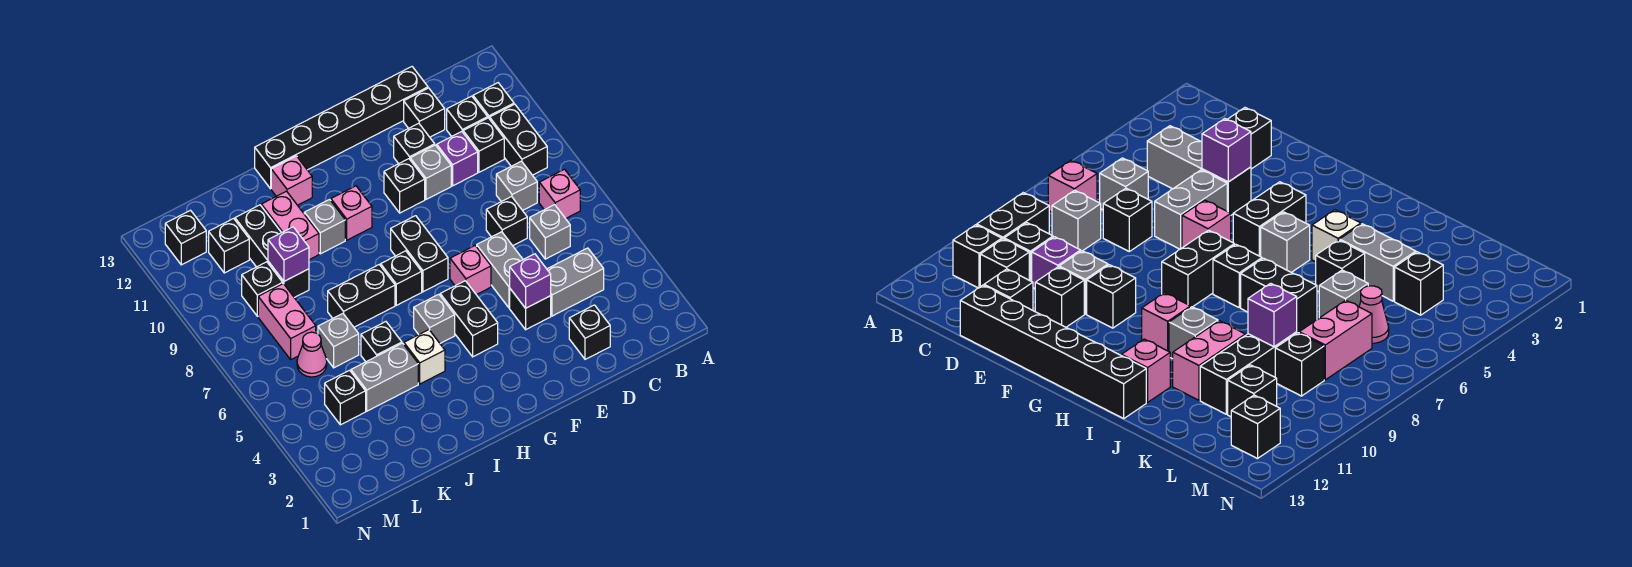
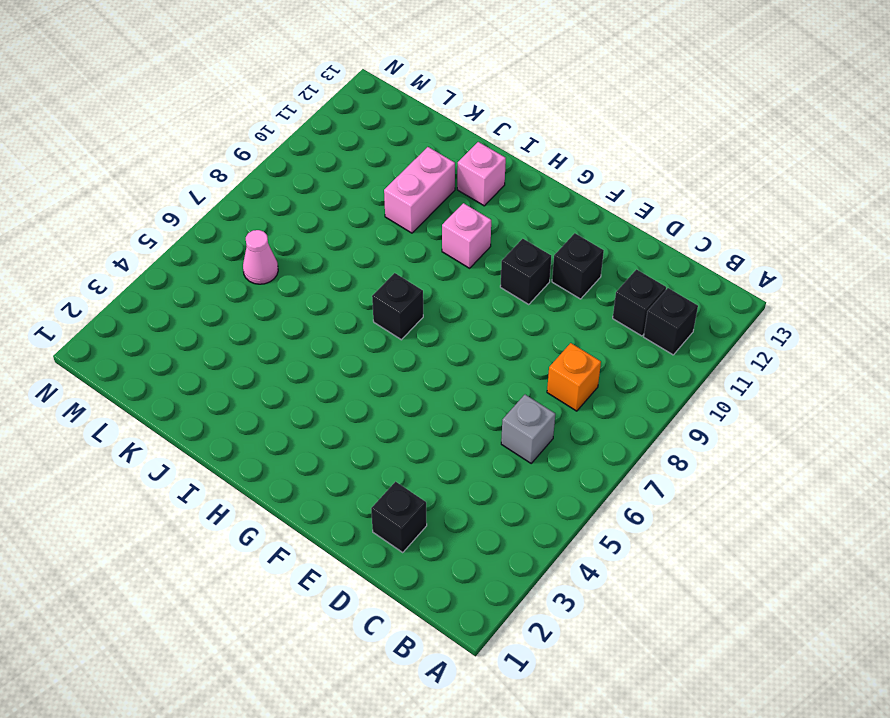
orange brick C8 level 1 -> grey brick C8 level 1
none -> pink brick B7 level 1
none -> black brick B9:B10 level 1
none -> grey brick C4:D4 level 1
none -> black brick C10 level 1

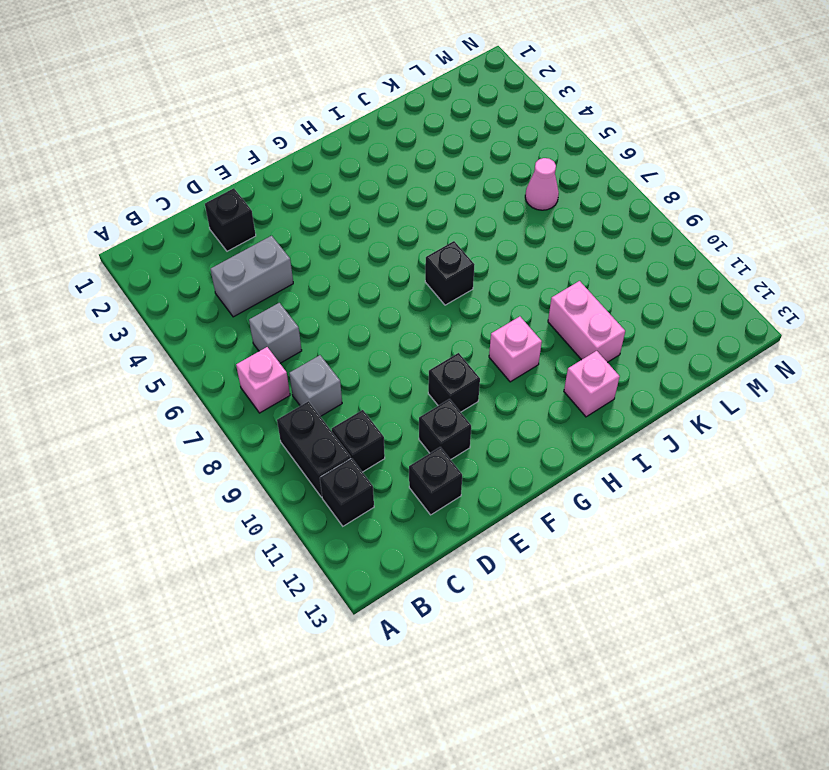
none -> black brick C11 level 1
none -> black brick D7 level 1
none -> purple brick D10 level 1
none -> black brick D13:I13 level 1

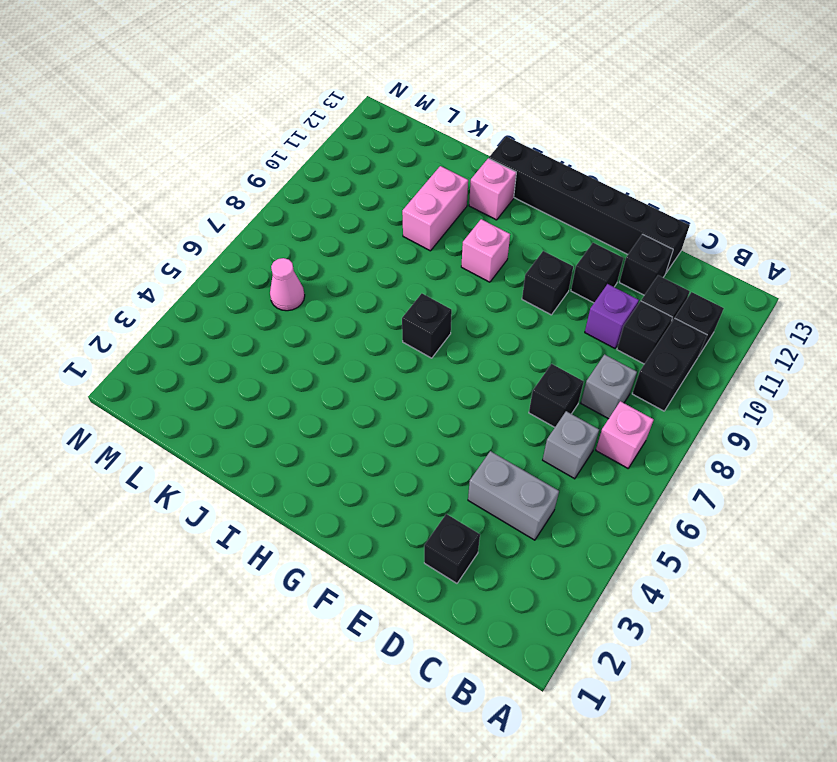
none -> black brick E4 level 1
none -> grey brick E5:E6 level 1
none -> grey brick E10 level 1
none -> pink brick F6 level 1

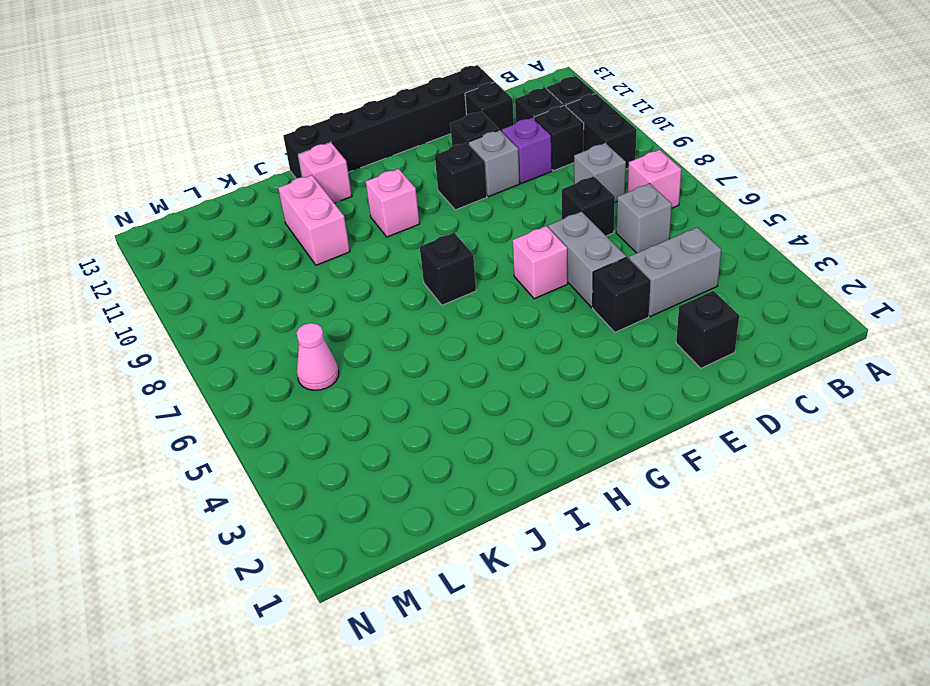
none -> black brick G4:G5 level 1
none -> black brick G7:G8 level 1
none -> grey brick H5 level 1
none -> white brick I4 level 1

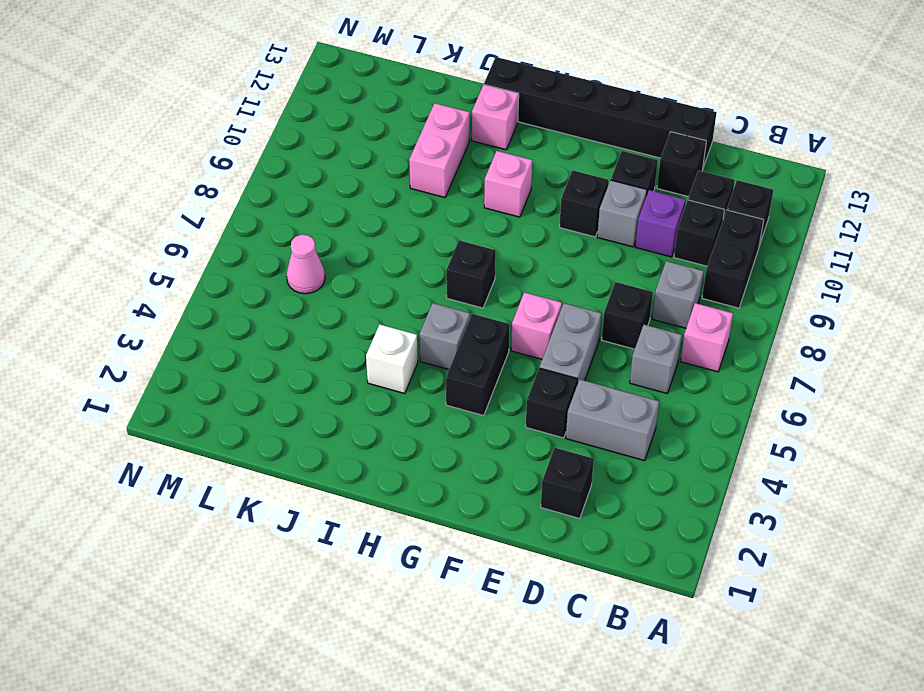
none -> black brick G7:G8 level 1
none -> black brick I7:J7 level 1
none -> grey brick I10 level 1
none -> grey brick J4:K4 level 1

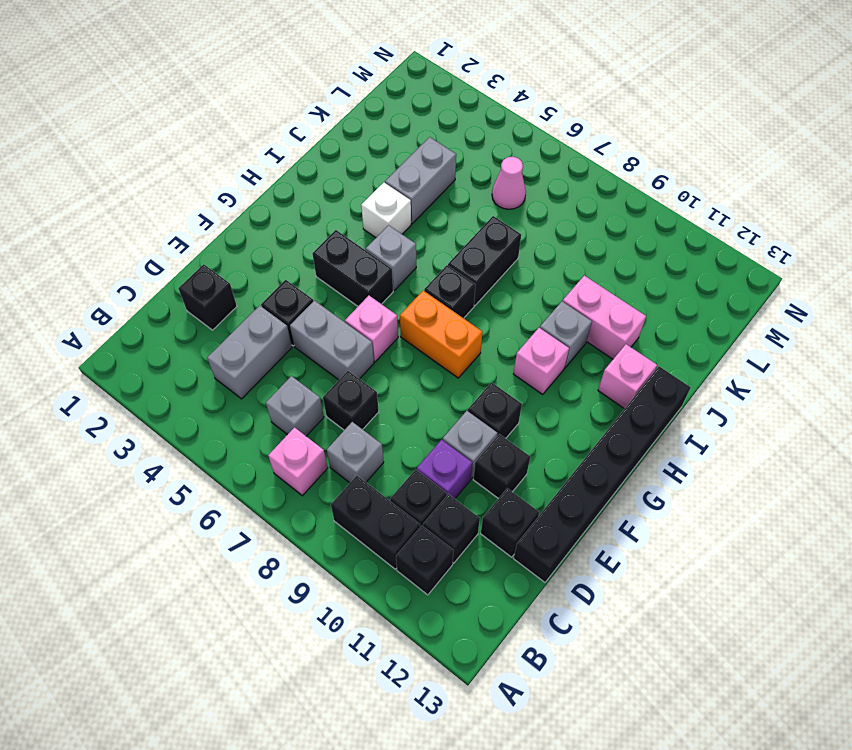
orange brick G7:G8 level 1 -> black brick G7:G8 level 1
none -> black brick J5 level 1
none -> grey brick K6 level 1
none -> black brick K9:K11 level 1
none -> black brick L4 level 1

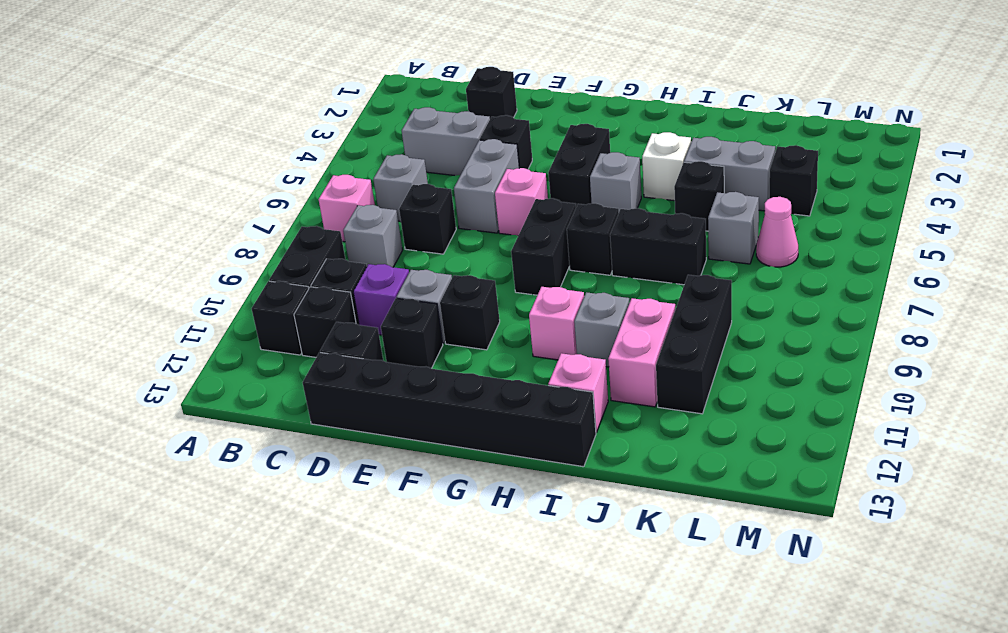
none -> pink brick L7:L8 level 1
none -> black brick L9 level 1
none -> black brick L11 level 1
none -> black brick M12 level 1

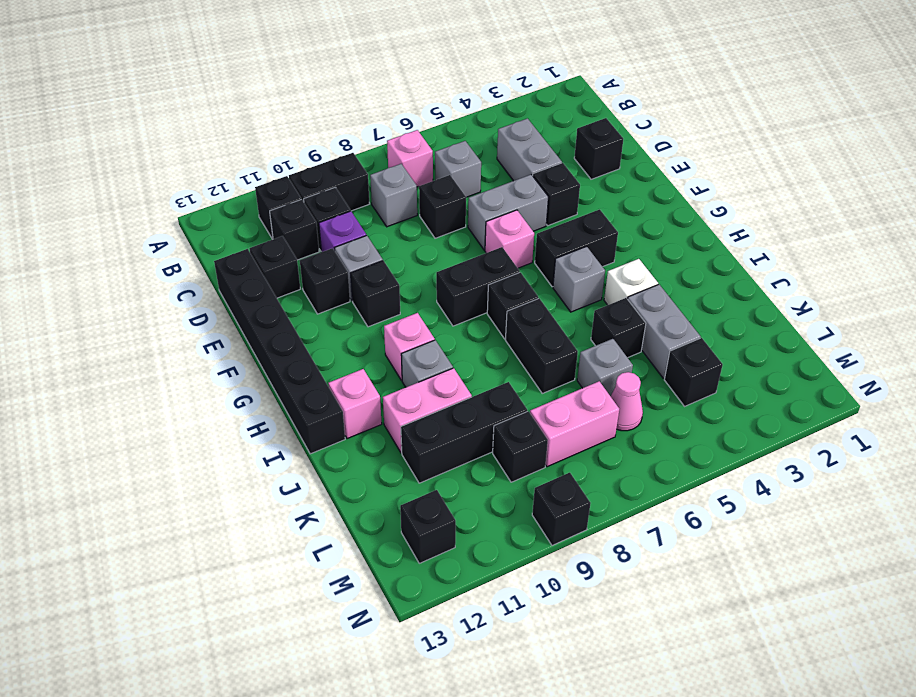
black brick N9 level 1 -> black brick L11 level 1
none -> purple brick E4 level 2
none -> purple brick K9 level 2

